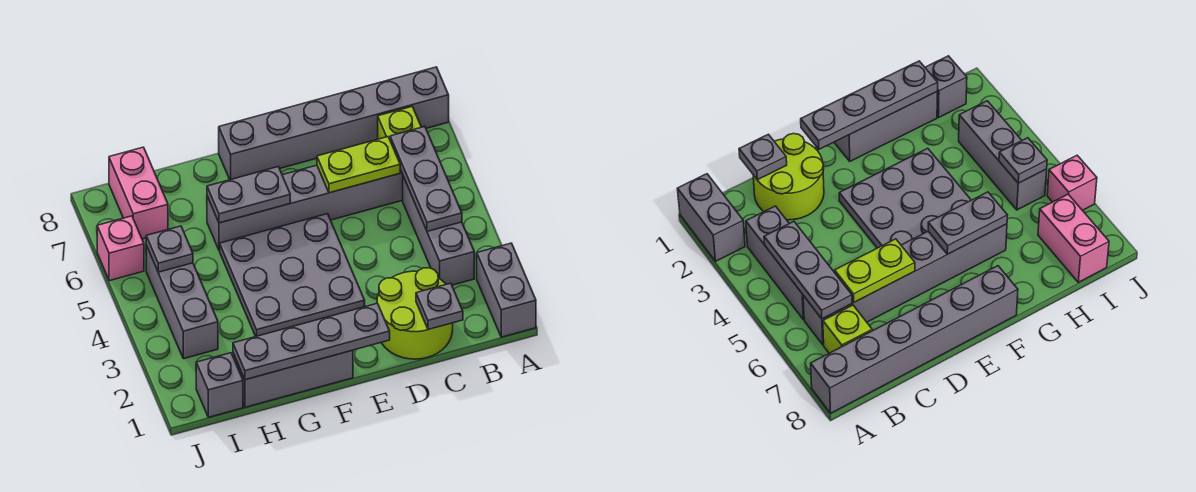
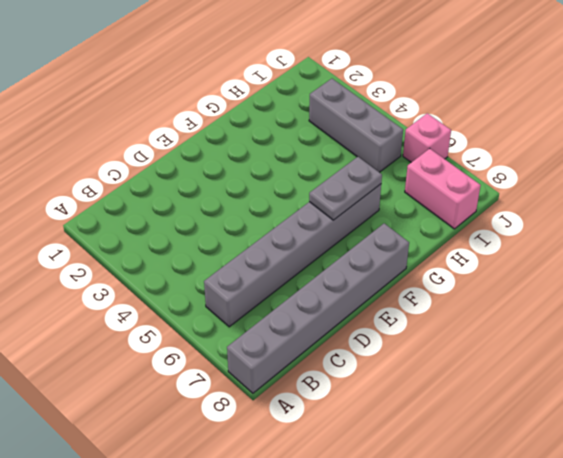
none -> grey brick A1:A2 level 1
none -> grey brick B3:B5 level 1
none -> lime brick B7 level 1

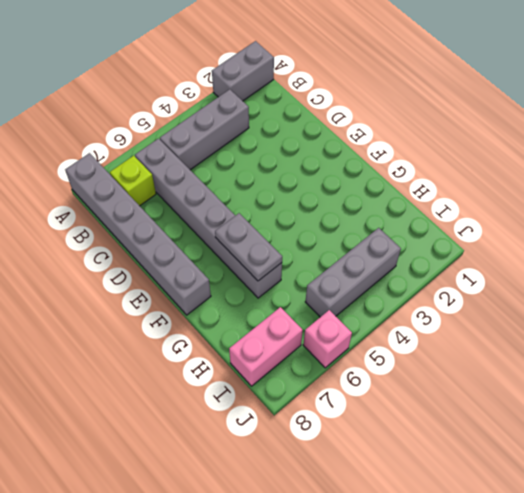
none -> lime round brick C1:D2 level 1
none -> grey plate E3:G5 level 1
none -> grey brick F1:H1 level 1

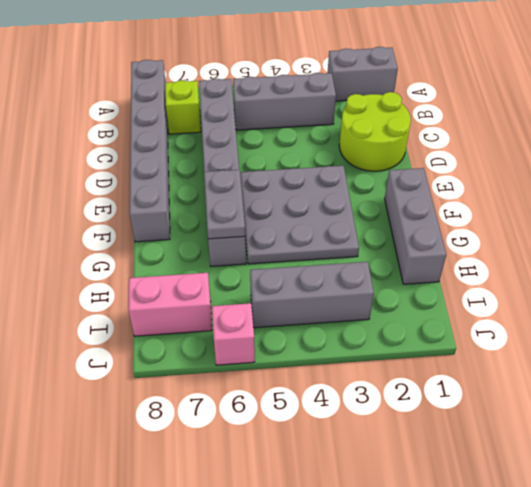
none -> grey brick I1 level 1
none -> grey plate B4:B6 level 2
none -> grey plate C1 level 2

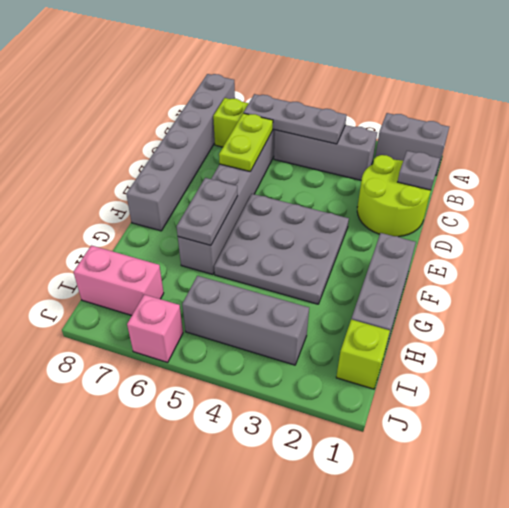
lime brick I1 level 1 -> grey brick I1 level 1
none -> grey plate E1:H1 level 2
none -> grey plate I5 level 2

